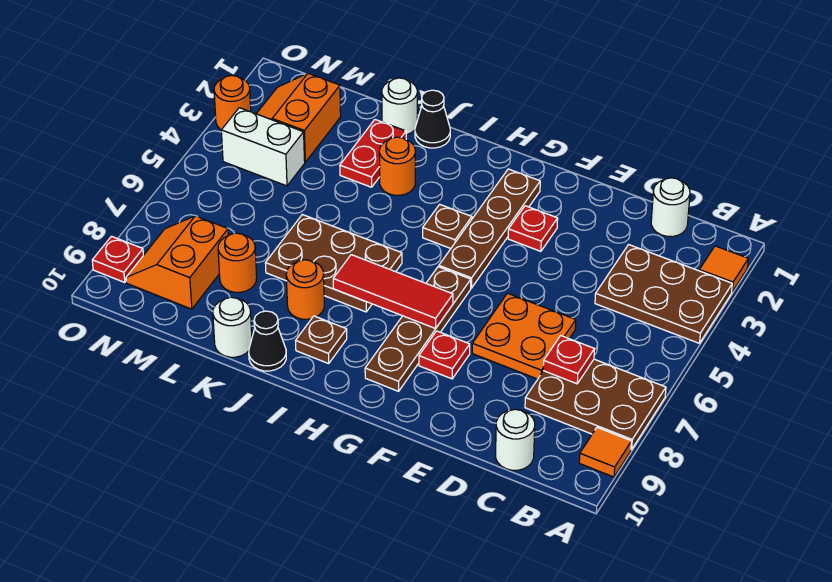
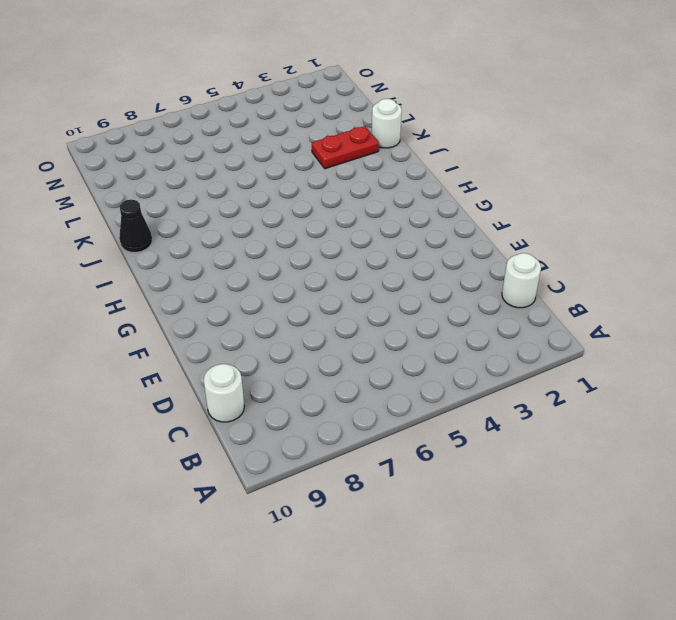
none -> orange tile A2 level 1
none -> brown plate A3:C4 level 1
none -> brown plate A7:C8 level 1

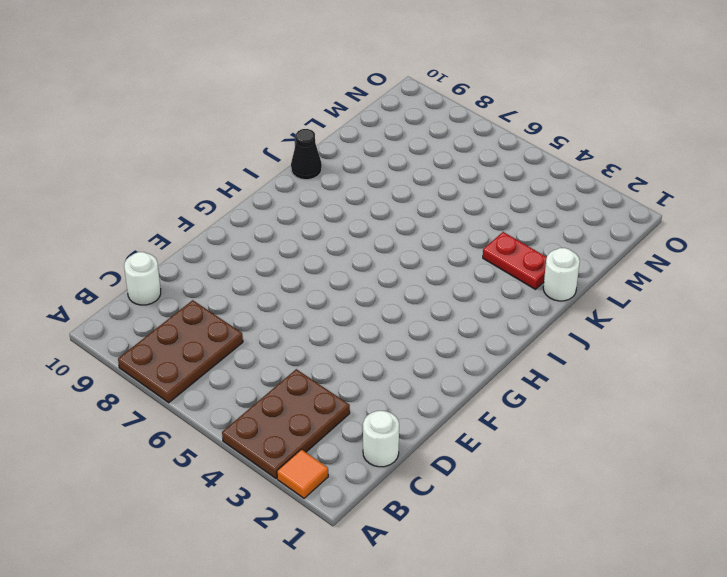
none -> orange tile A9 level 1
none -> orange plate D6:E7 level 1
none -> red plate F3 level 1

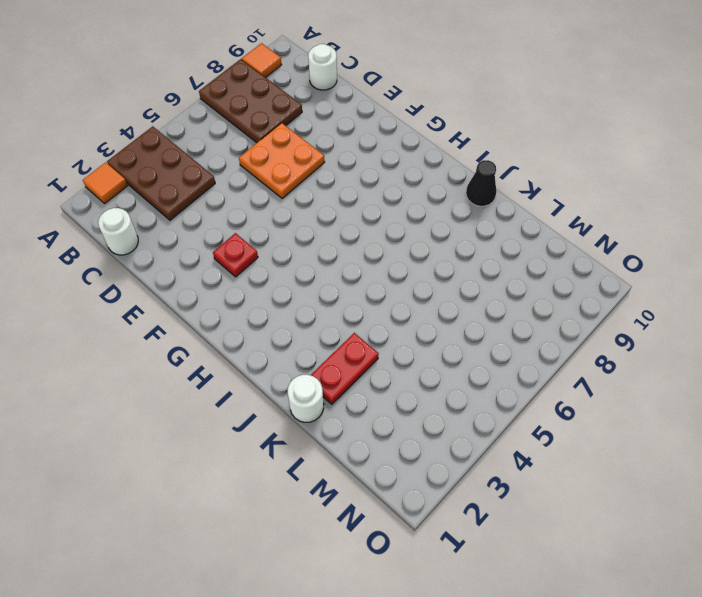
none -> red plate F8 level 1
none -> brown plate G2:G5 level 1
none -> brown plate G6:G9 level 1

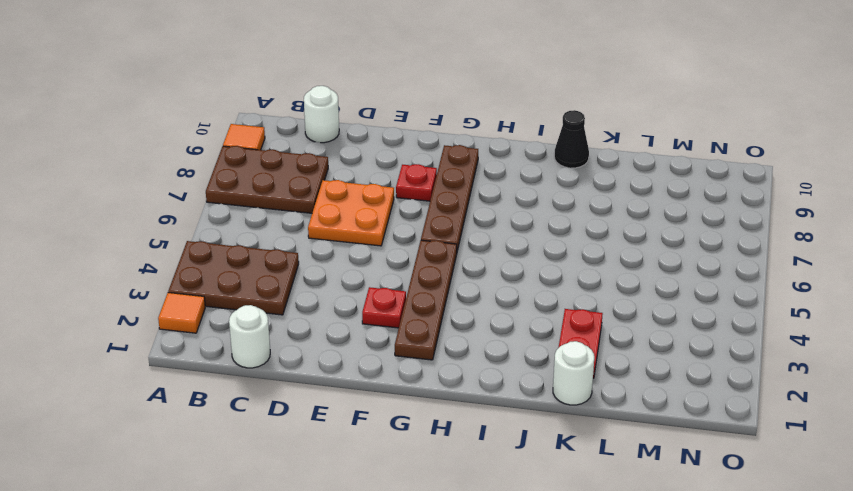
none -> brown plate H4 level 1
none -> brown plate I6:K7 level 1
none -> brown plate I9 level 1

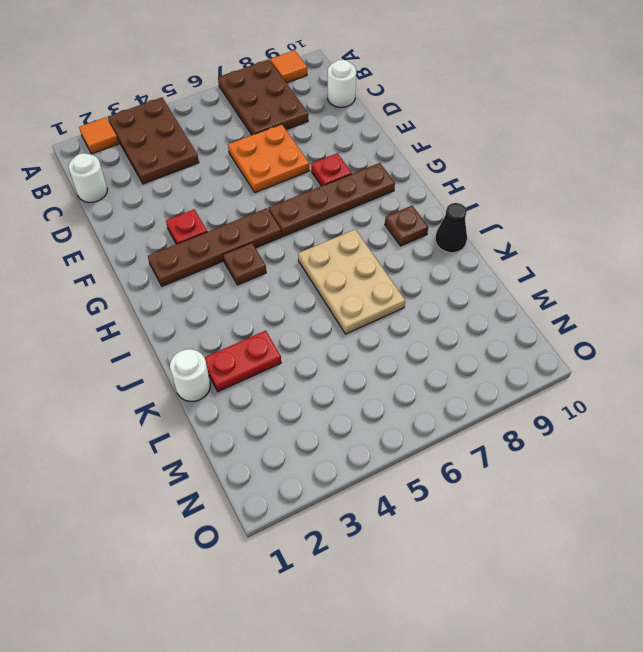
tan plate I6:K7 level 1 -> brown plate I6:K7 level 1
none -> black cone J1 level 1
none -> orange round brick J3 level 1
none -> orange round brick J8 level 1

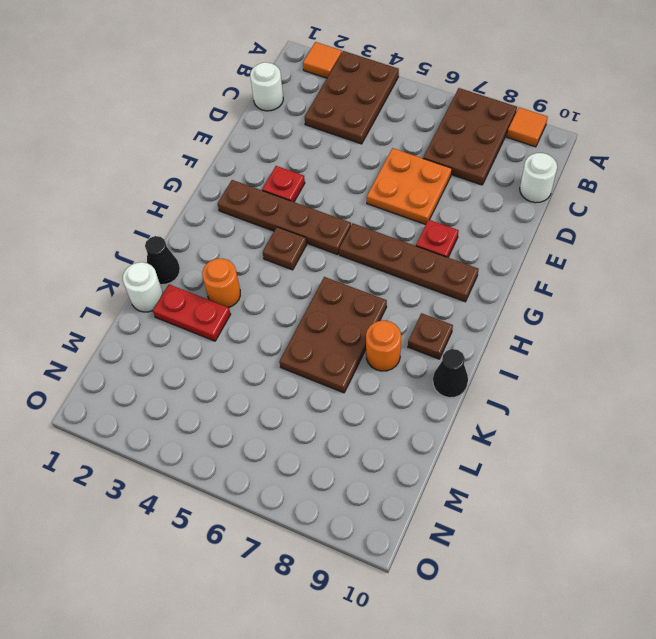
none -> white round brick K10 level 1
none -> orange round brick L8 level 1
none -> orange slope M2:N3 level 1 top M

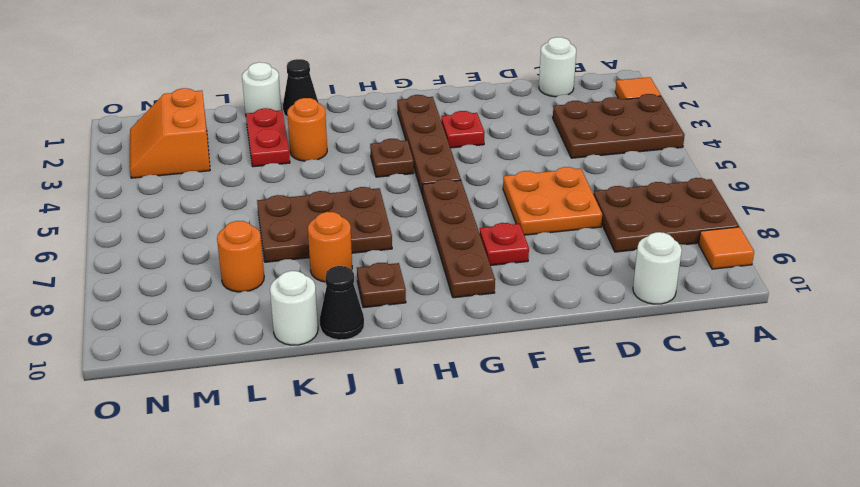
none -> white brick M4:N4 level 1
none -> orange slope M8:N9 level 1 top M
none -> orange round brick O3 level 1

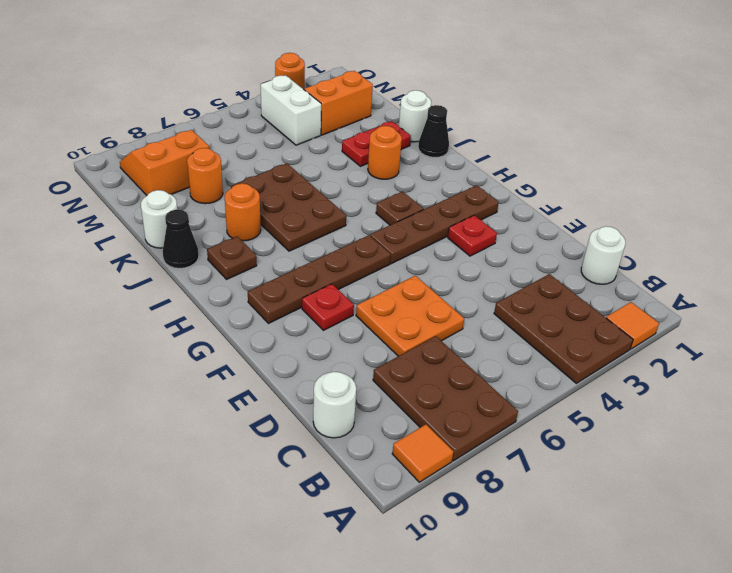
none -> red plate O9 level 1
none -> red plate C7 level 2
none -> red tile G7:I7 level 2

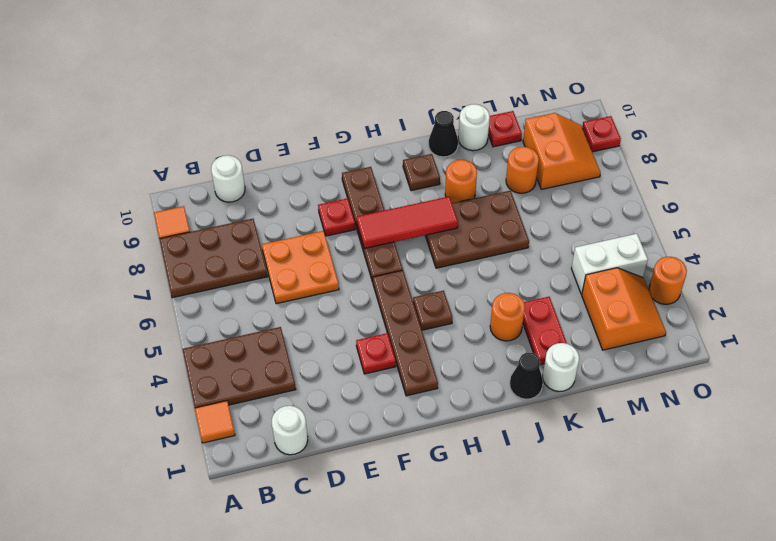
red plate L10 level 1 -> red plate C7 level 2

